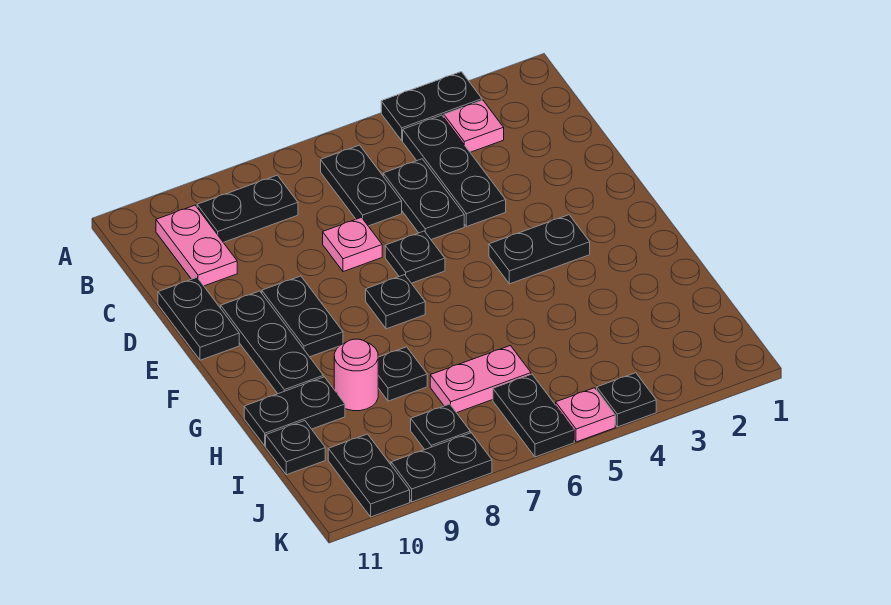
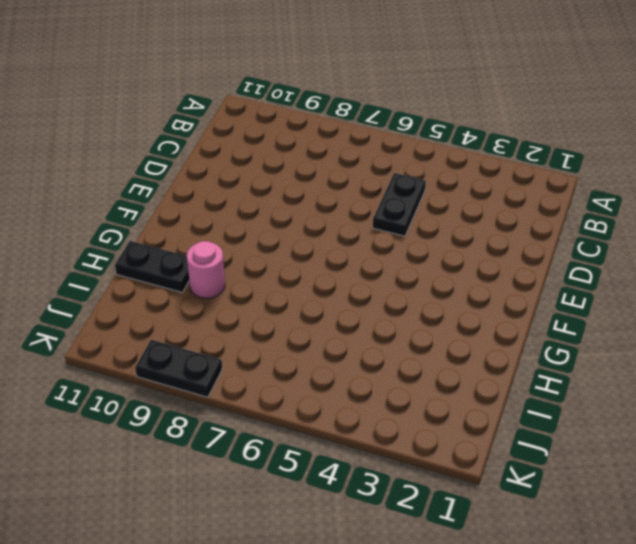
none -> black plate A3:A4 level 1
none -> pink plate B3 level 1
none -> black plate B4:D4 level 1

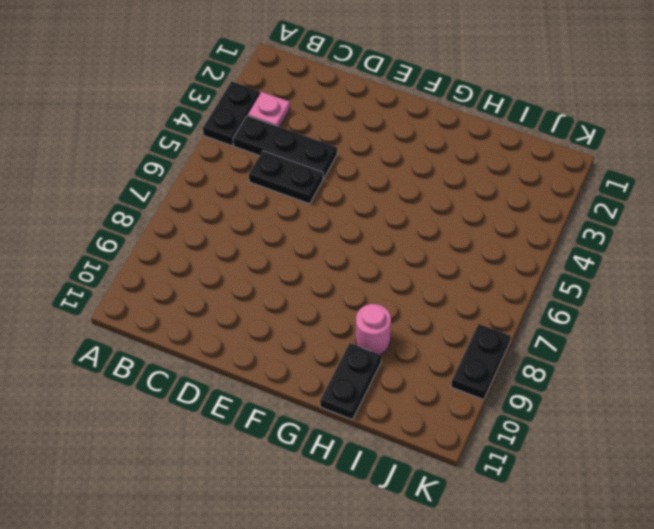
none -> black plate B6:C6 level 1
none -> black plate B8:B9 level 1
none -> pink plate B10:C10 level 1

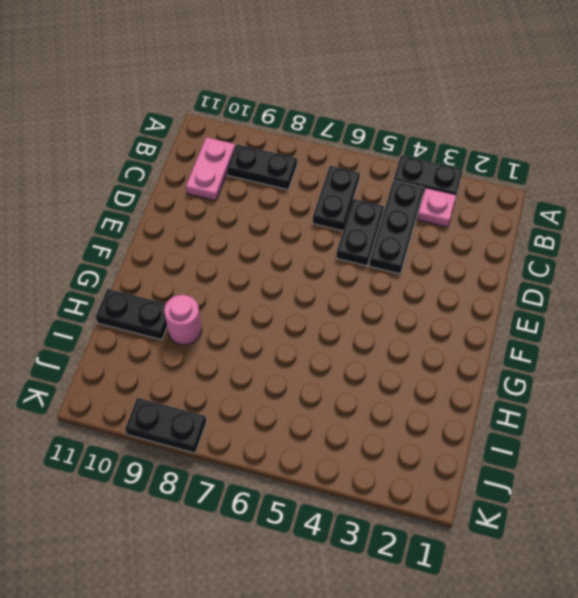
none -> pink plate D7 level 1
none -> black plate D11:E11 level 1
none -> black plate E6 level 1

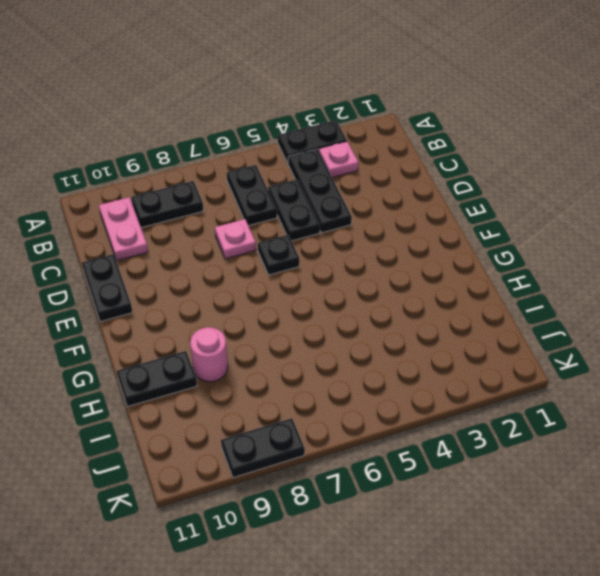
none -> black plate E9:F9 level 1
none -> black plate E10:G10 level 1
none -> black plate F3:F4 level 1

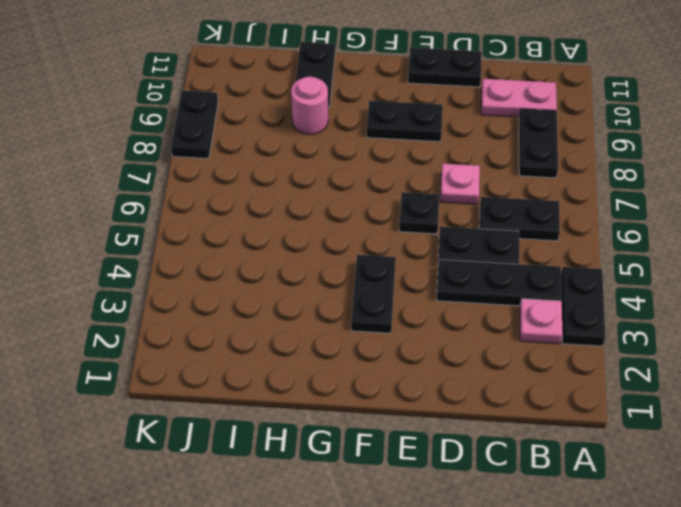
none -> black plate E10:G10 level 1
none -> black plate F7 level 1
none -> black plate H8 level 1

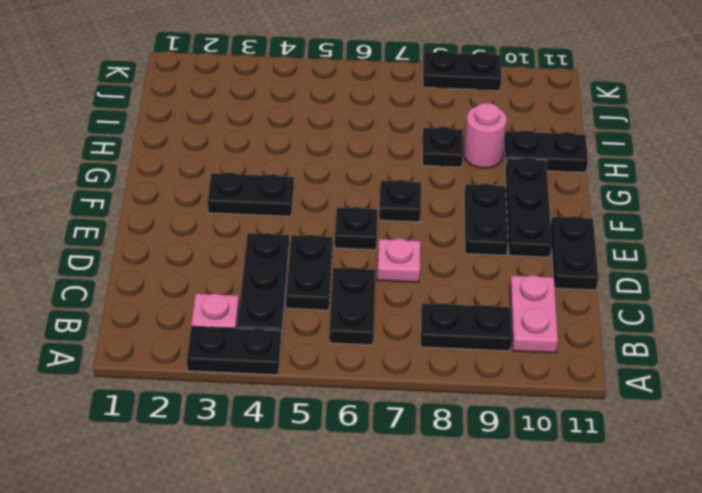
none -> pink plate I6:I7 level 1
none -> black plate I11 level 1
none -> black plate J6:K6 level 1

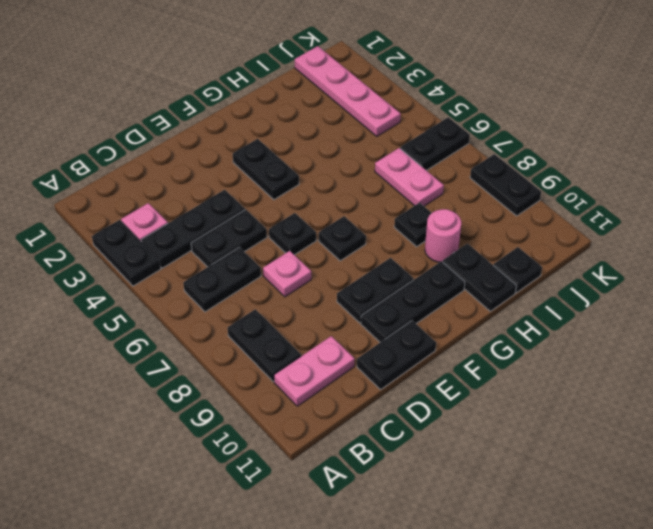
pink plate J1:J4 level 1 -> none
none -> black plate J8 level 1
none -> black plate J10:K10 level 1
none -> black plate K4 level 1

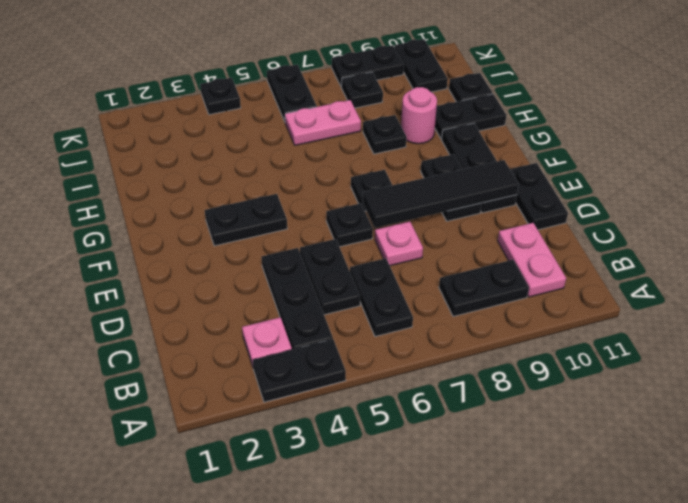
black tile E7:E10 level 2 -> none
none -> pink plate K5 level 1

